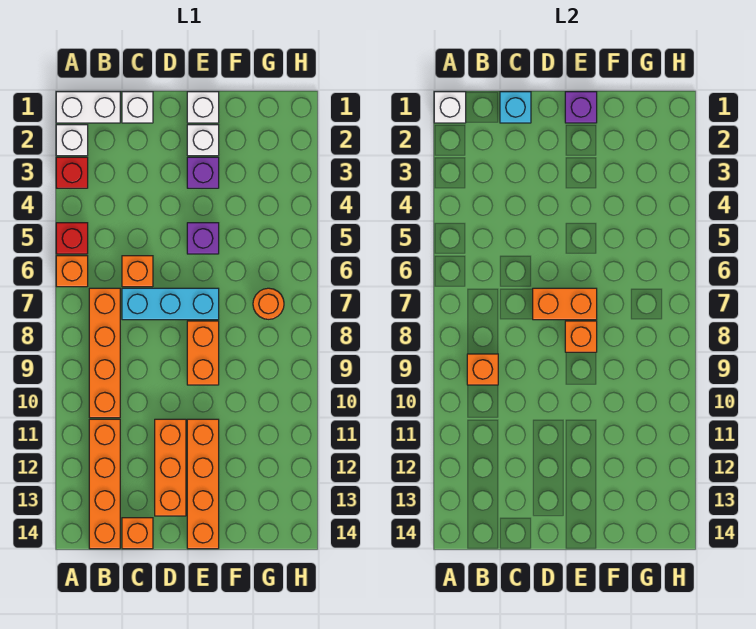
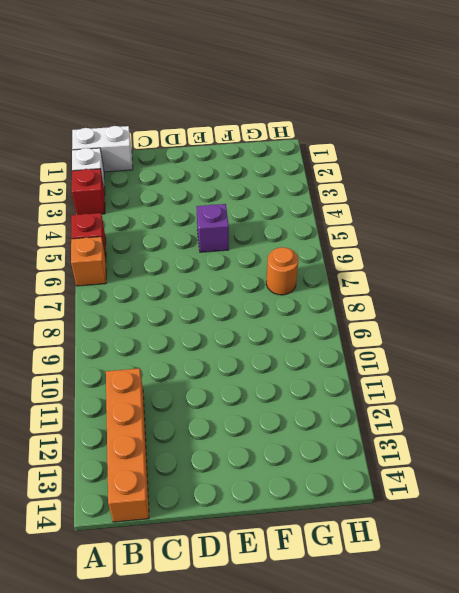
none -> orange brick B7:B10 level 1
none -> white brick C1 level 1
none -> orange brick C6 level 1

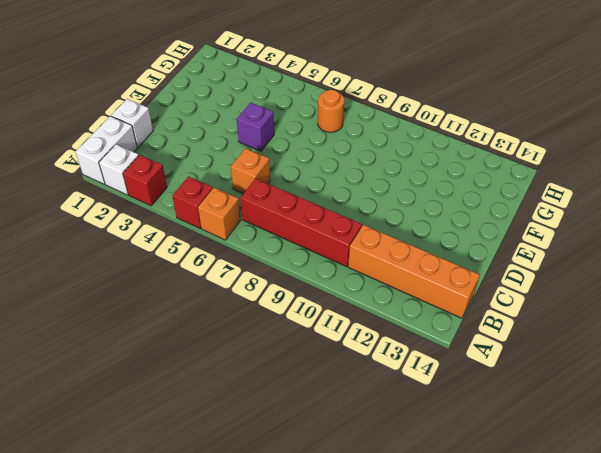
red brick B7:B10 level 1 -> orange brick B7:B10 level 1
none -> cyan brick C7:E7 level 1
none -> orange brick C14 level 1
none -> orange brick D11:D13 level 1

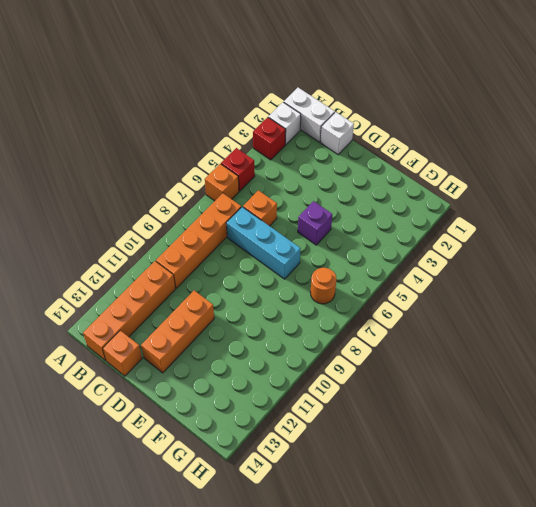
none -> white brick E1 level 1
none -> white brick E2 level 1
none -> purple brick E3 level 1

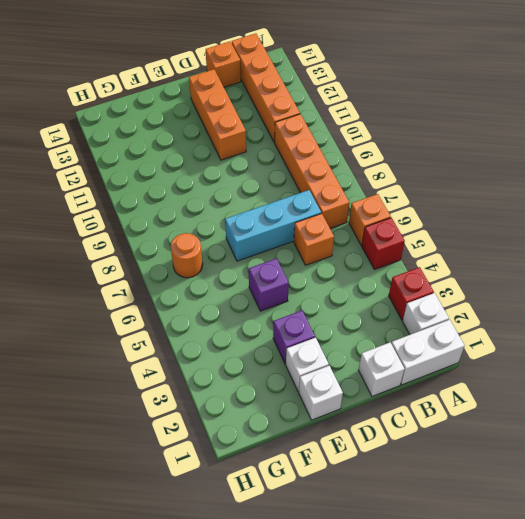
none -> orange brick E8:E9 level 1
none -> orange brick E11:E14 level 1
none -> white brick A1 level 2

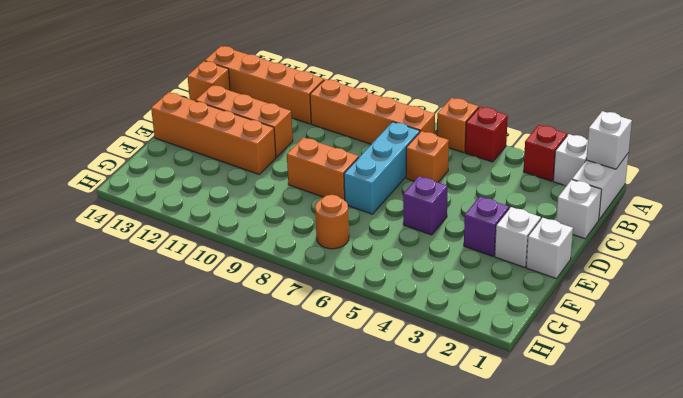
none -> orange brick B9 level 2
none -> cyan brick C1 level 2
none -> orange brick D7:E7 level 2

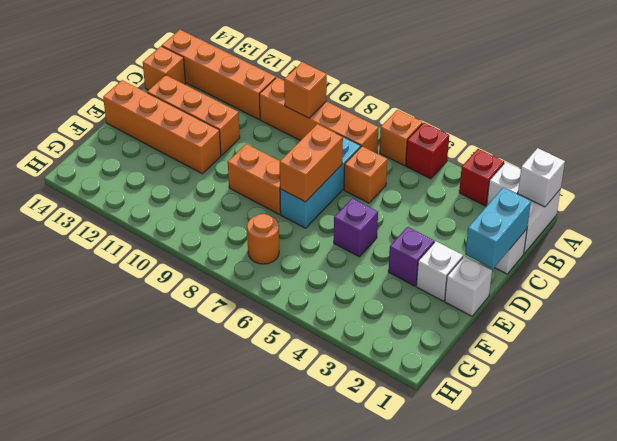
cyan brick C1:D1 level 2 -> cyan brick C1 level 2
none -> purple brick E1 level 2
none -> orange brick E8 level 2

